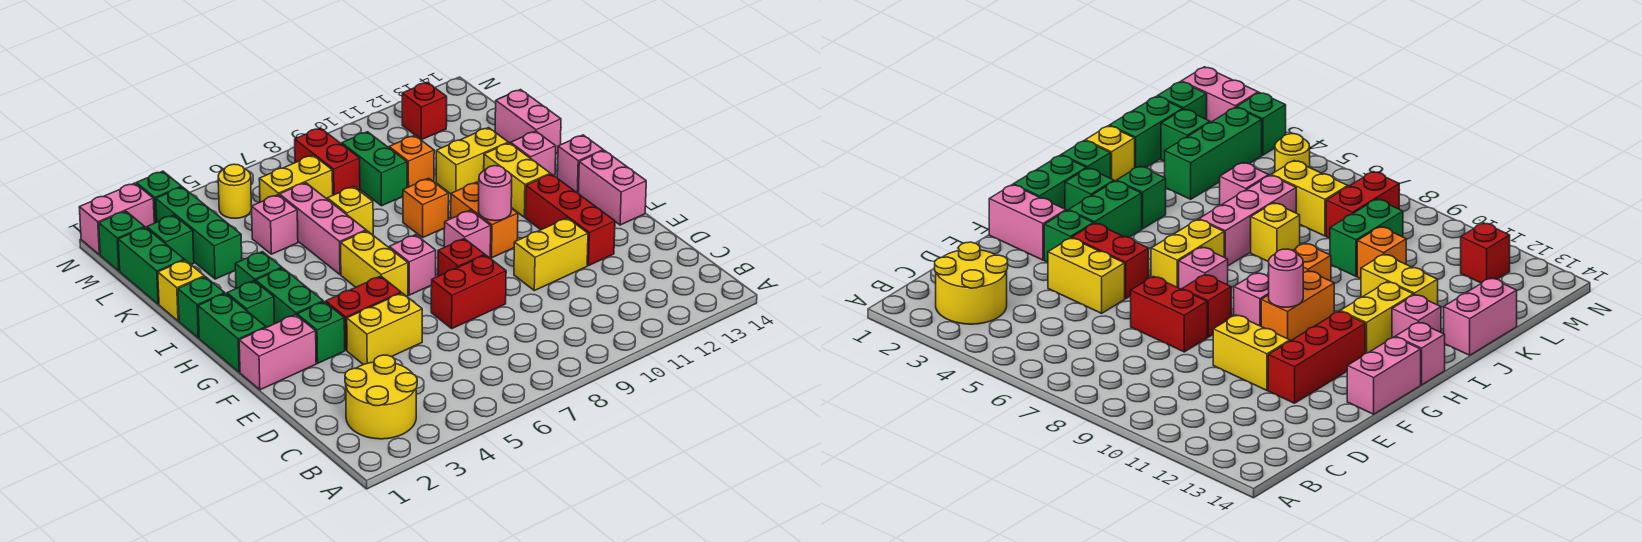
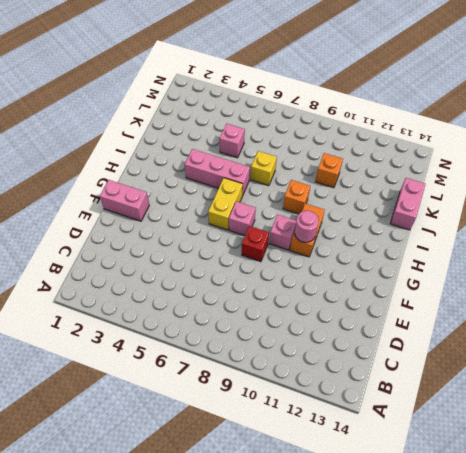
pink brick I4:I6 level 1 -> pink brick I6:K6 level 1
none -> yellow round brick B2:C3 level 1
none -> yellow brick E4:E5 level 1
none -> red brick E7:E8 level 1
none -> yellow brick E10:E11 level 1

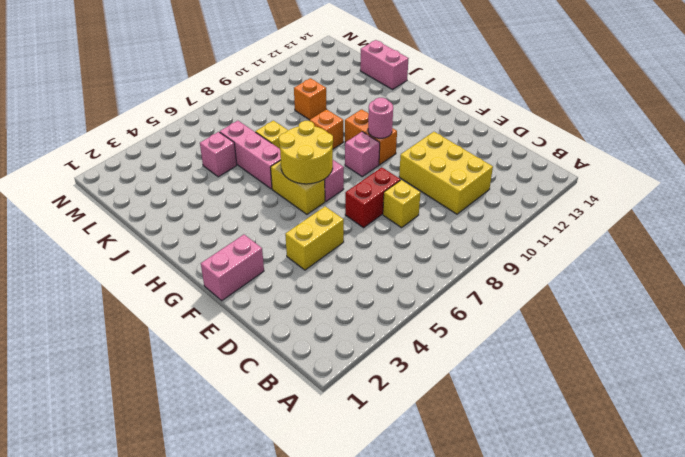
yellow brick C10:E11 level 1 -> yellow brick E10:E11 level 1
yellow brick D8 level 1 -> yellow brick J1 level 1
yellow round brick G6:H7 level 2 -> yellow round brick B2:C3 level 1
none -> red brick E12:G12 level 1
none -> green brick F3 level 1
none -> red brick F4:F5 level 1
none -> red brick F8 level 1

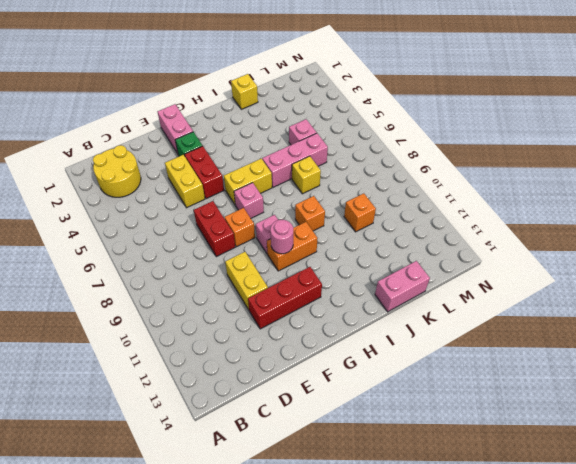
orange brick F8 level 1 -> red brick F8 level 1
none -> pink brick F14:G14 level 1
none -> green brick G1:H1 level 1
none -> green brick G3:H3 level 1
none -> green brick H2 level 1

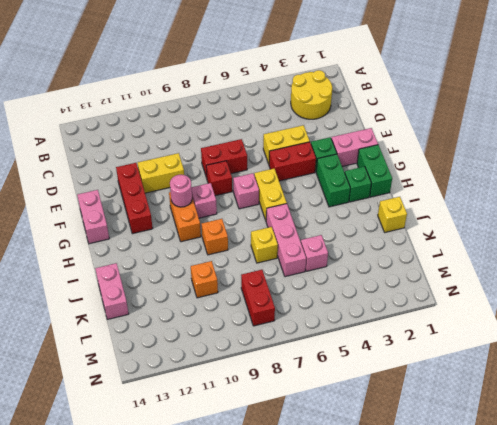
none -> yellow brick H12:I12 level 1
none -> pink brick H14 level 1
none -> green brick I1 level 1
none -> green brick I3 level 1

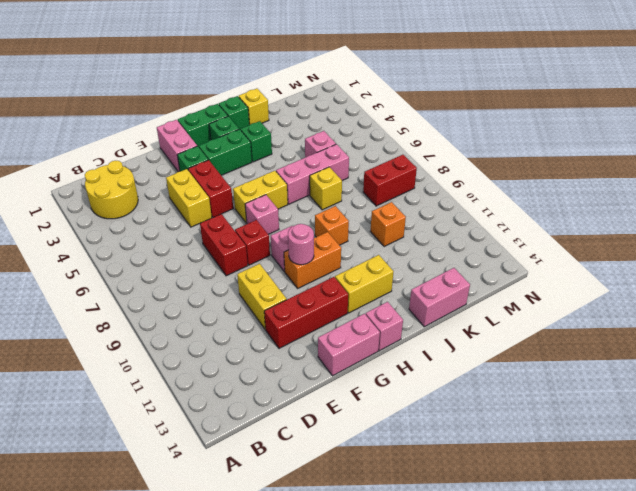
none -> pink brick I13 level 1
none -> yellow brick J11:J12 level 1
none -> green brick K1:L1 level 1
none -> green brick K3:M3 level 1

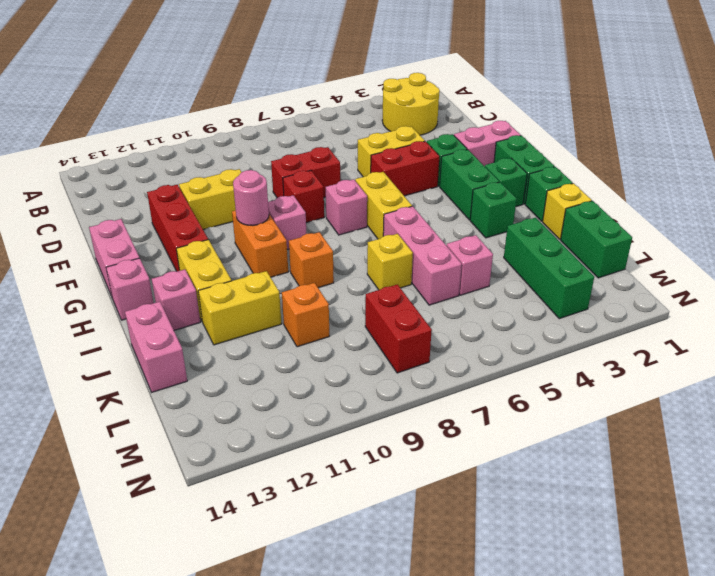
none -> green brick K9:L9 level 1
none -> green brick L2 level 1
none -> yellow brick L6:L7 level 1
none -> green brick M1 level 1

